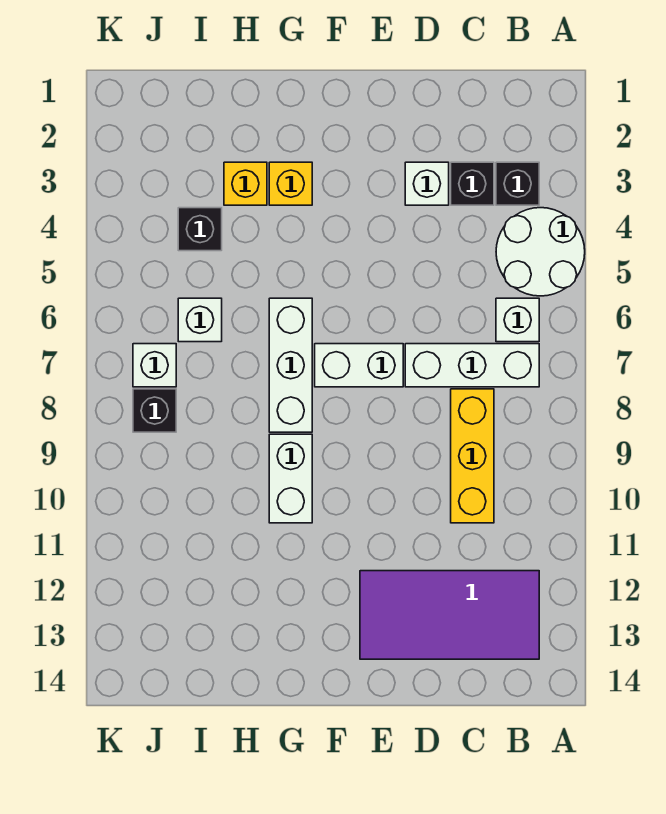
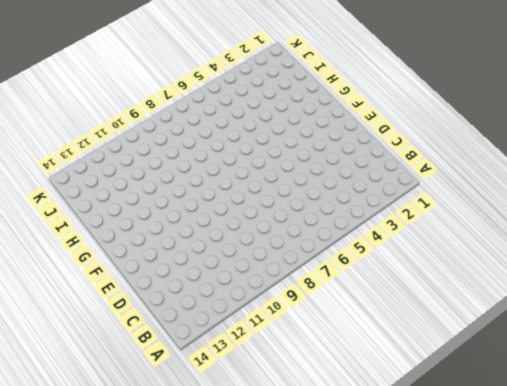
none -> white round brick A4:B5 level 1
none -> black brick B3 level 1
none -> white brick B6 level 1

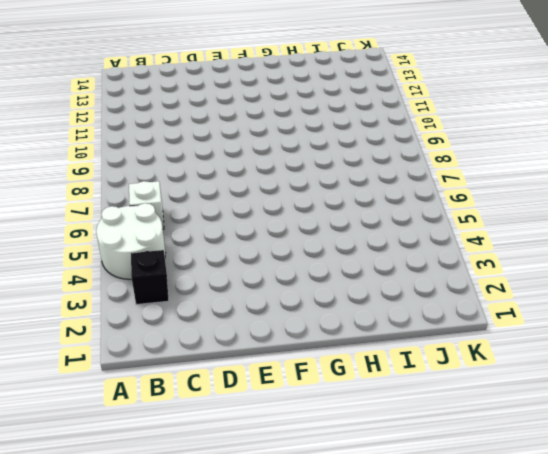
none -> white brick B7:D7 level 1
none -> purple tile B12:E13 level 1
none -> black brick C3 level 1

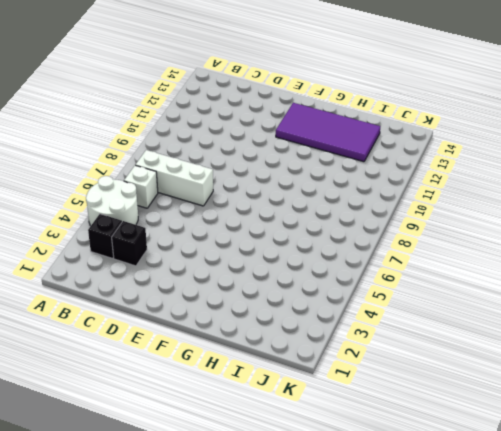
purple tile F12:I13 level 1 -> purple tile B12:E13 level 1
none -> yellow brick C8:C10 level 1
none -> white brick D3 level 1
none -> white brick E7:F7 level 1

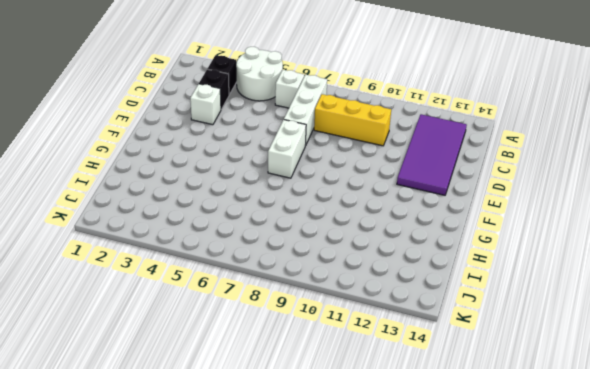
none -> yellow brick G3 level 1
none -> white brick G6:G8 level 1
none -> white brick G9:G10 level 1

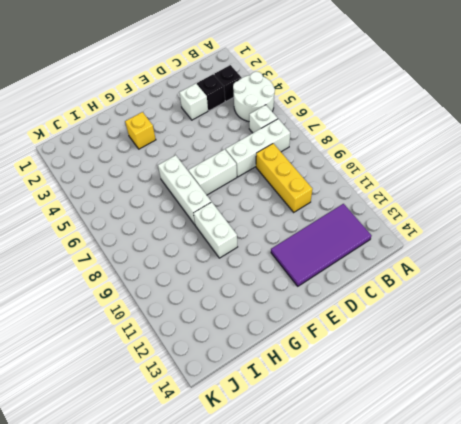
none -> yellow brick H3 level 1
none -> black brick I4 level 1
none -> white brick I6 level 1

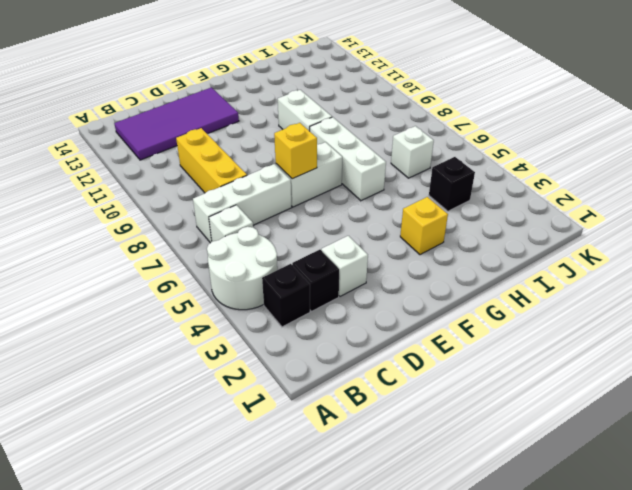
yellow brick E7 level 2 -> yellow brick H3 level 1
none -> white brick J7 level 1
none -> black brick J8 level 1

